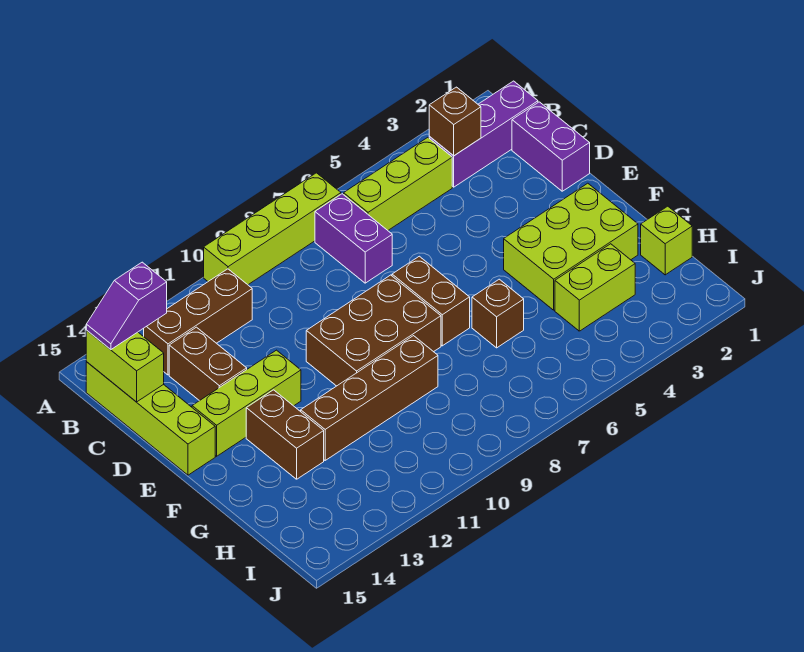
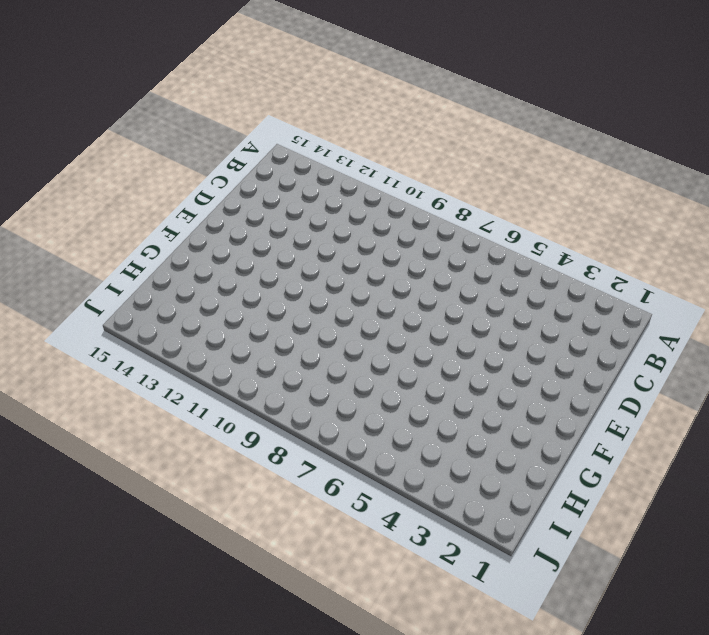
none -> lime brick A7:A10 level 1
none -> purple brick B1:B3 level 1
none -> lime brick B4:B6 level 1

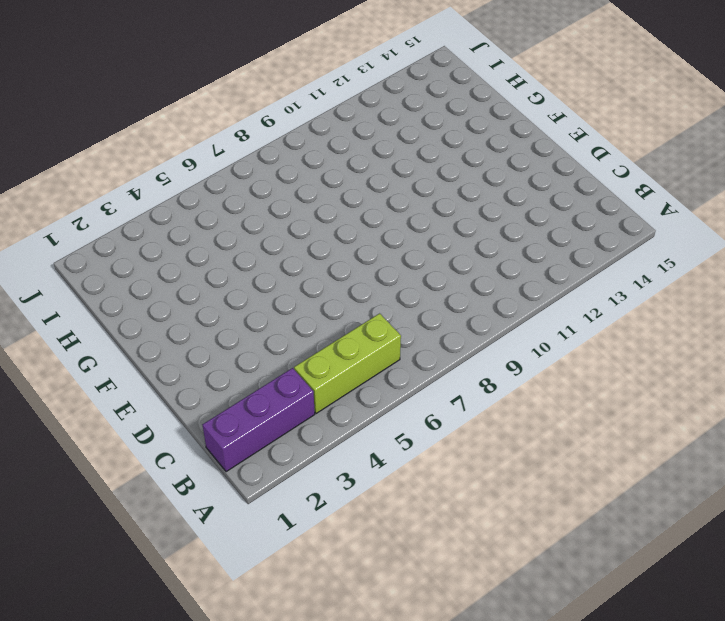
none -> lime brick A7:A10 level 1
none -> purple brick B7:C7 level 1
none -> brown brick B11:B13 level 1

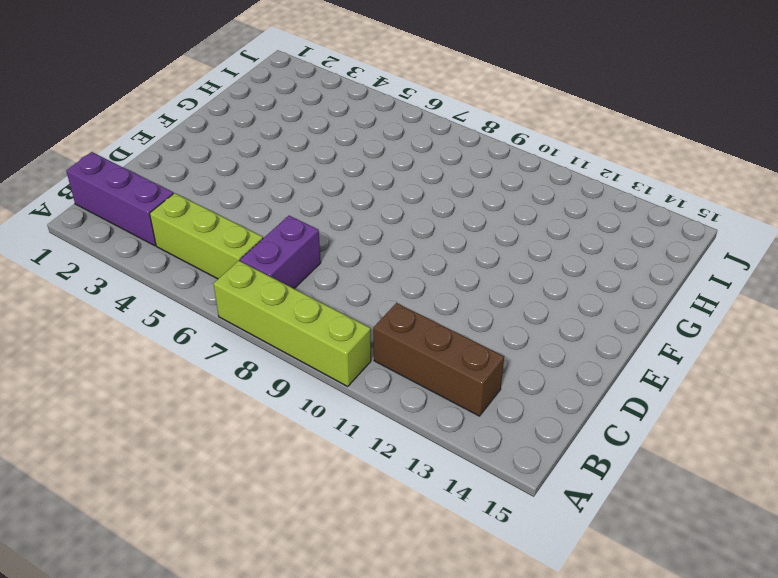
none -> lime brick B15:E15 level 1
none -> purple brick C1:D1 level 1
none -> brown brick C13:D13 level 1

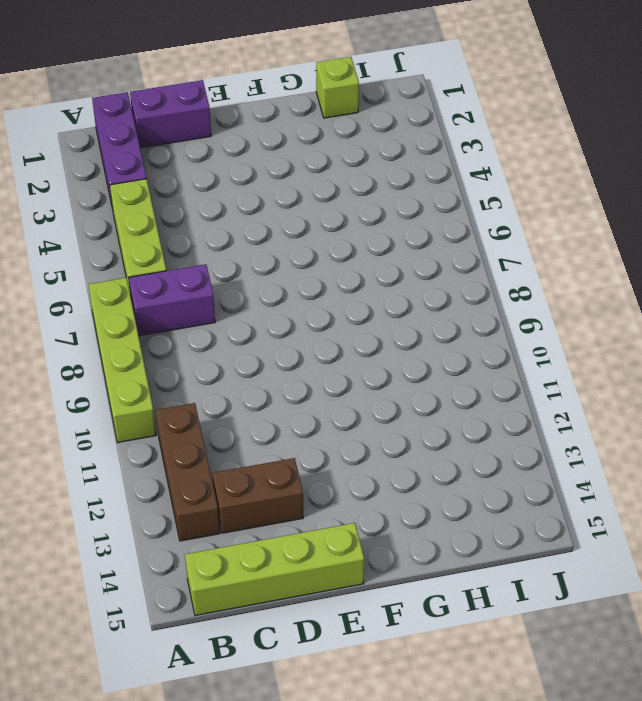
none -> brown brick E7:F7 level 1
none -> brown brick E8:F10 level 1
none -> lime brick E12:E14 level 1

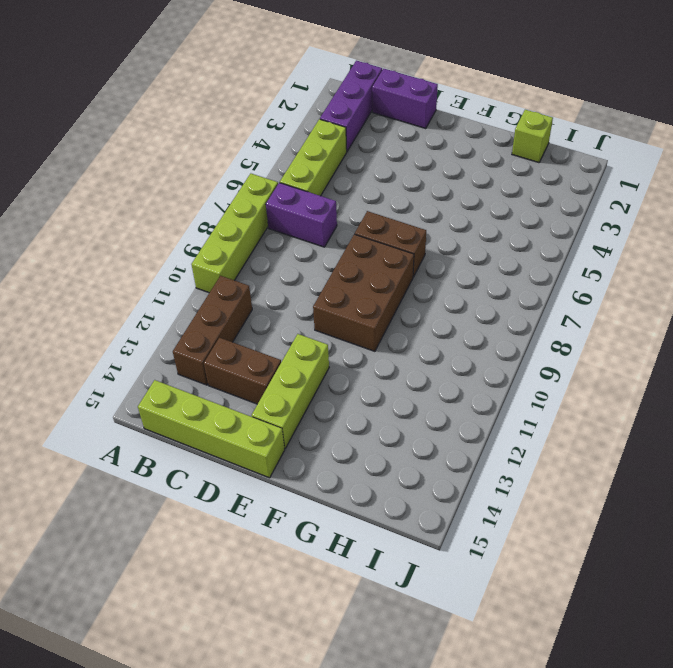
none -> lime brick F2:G4 level 1
none -> brown brick F13:G13 level 1
none -> brown brick G6 level 1

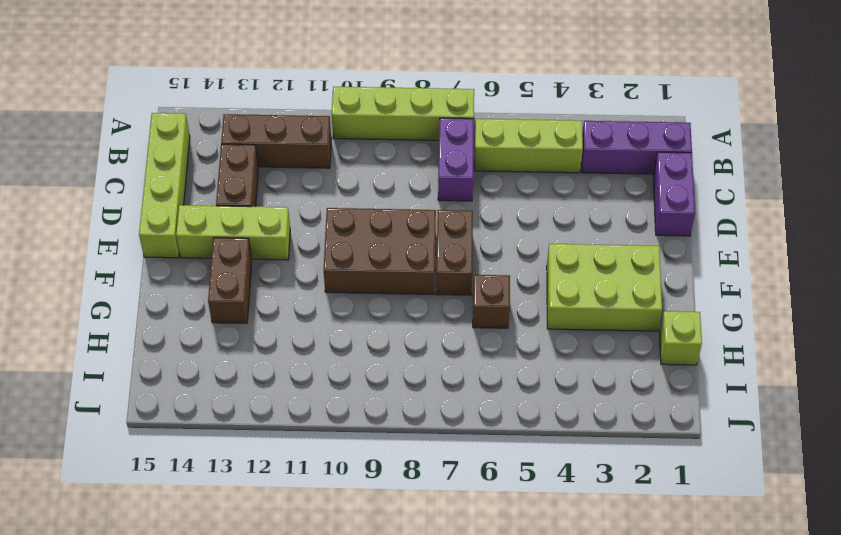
none -> brown brick G9:G12 level 1
none -> lime brick H3:H4 level 1
none -> brown brick B3 level 2

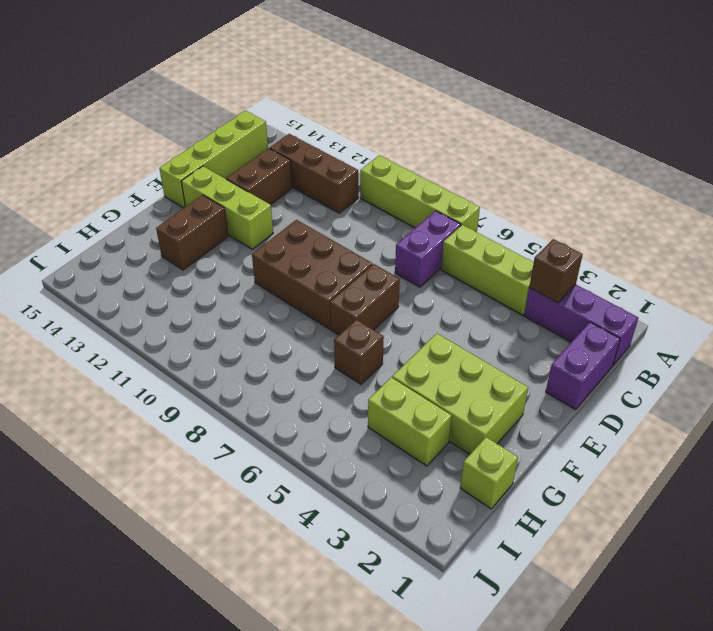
none -> brown brick G9:G12 level 1
none -> lime brick B15:C15 level 2
none -> purple slope B14:B15 level 3 top 14

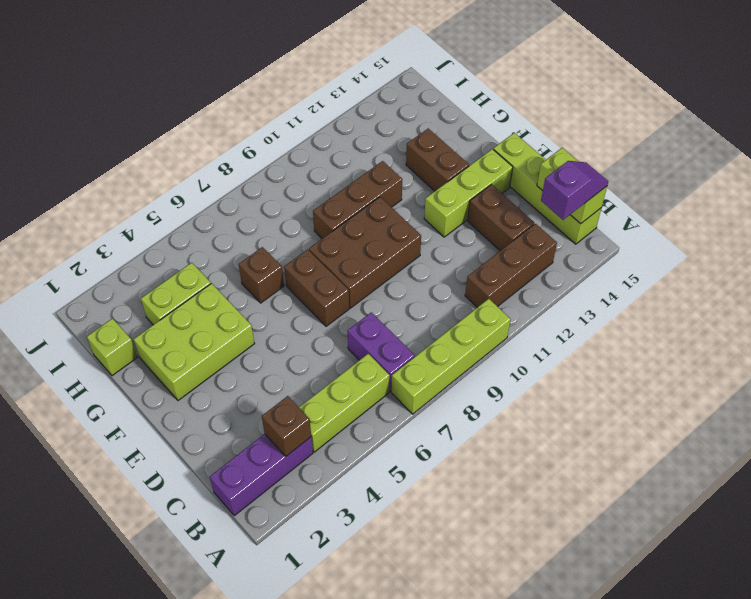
brown brick G9:G11 level 1 -> brown brick G9:G12 level 1
none -> purple brick C1:D1 level 1

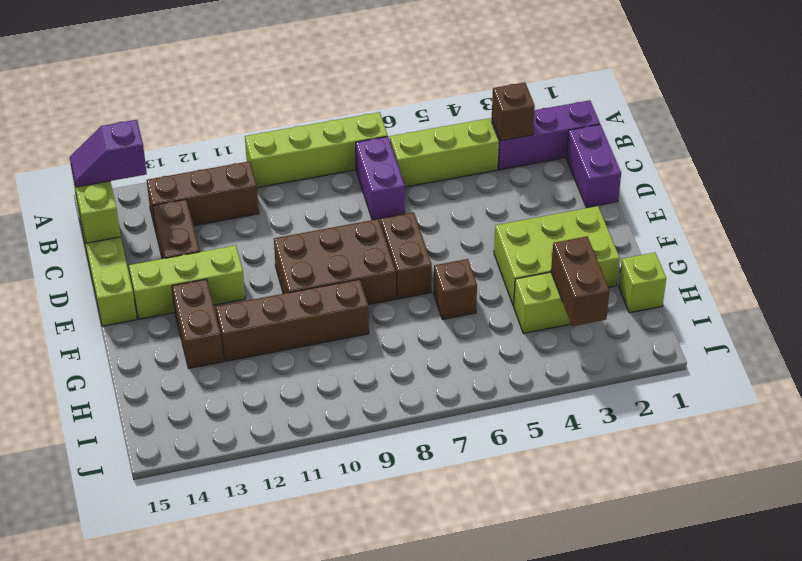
brown brick H3:I3 level 2 -> none

